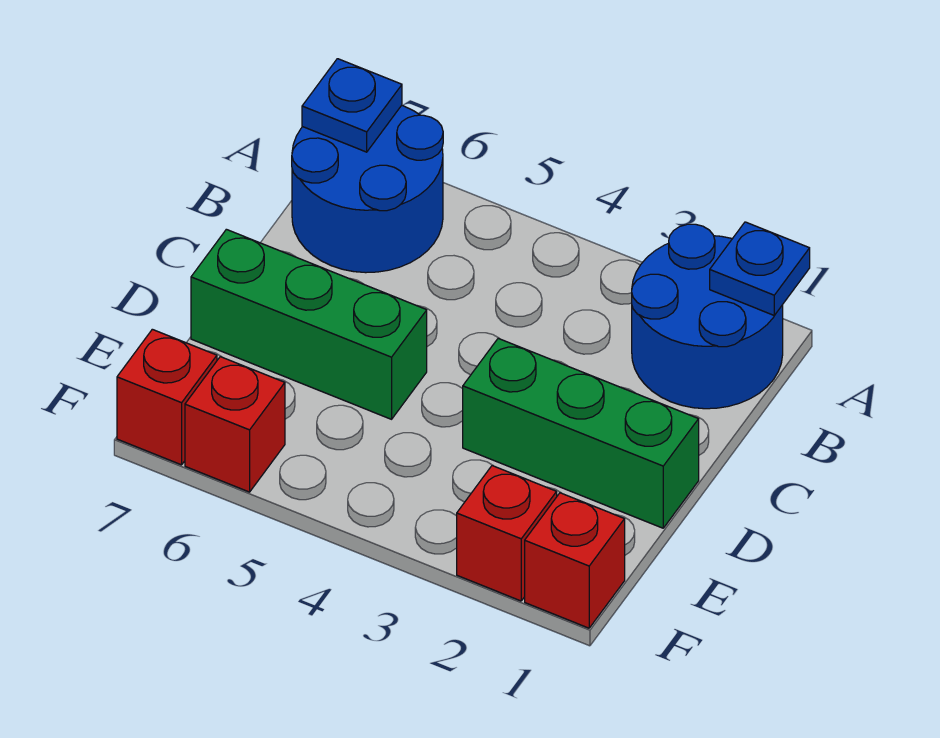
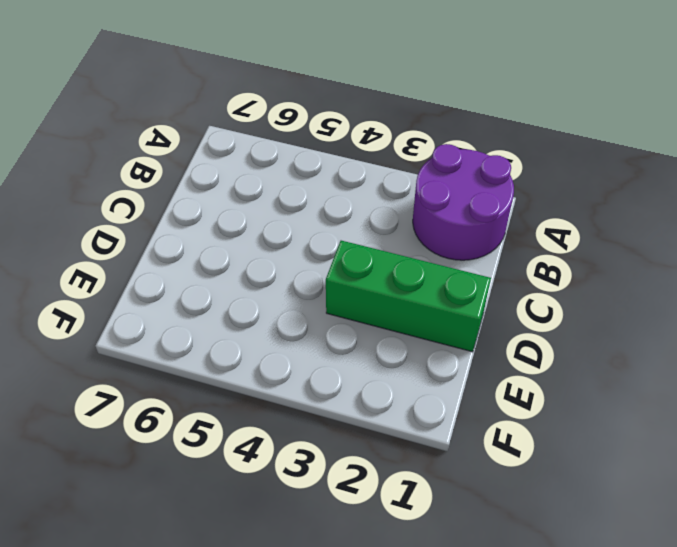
purple round brick A1:B2 level 1 -> blue round brick A1:B2 level 1
none -> blue round brick A6:B7 level 1
none -> green brick D5:D7 level 1

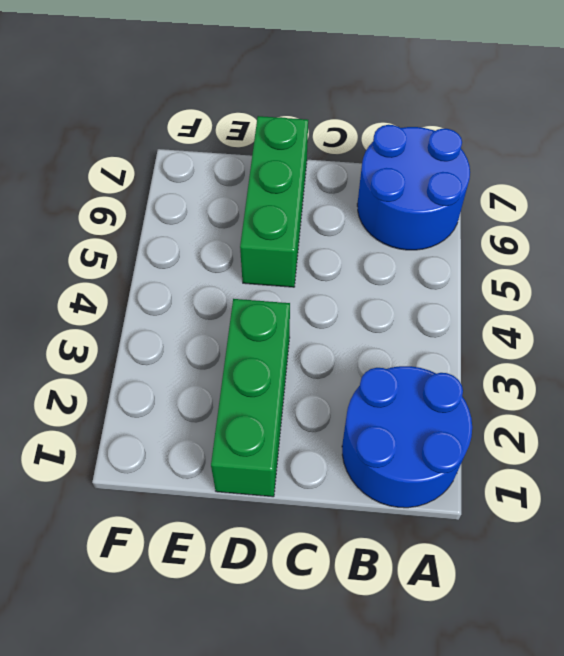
none -> red brick F1 level 1
none -> red brick F2 level 1

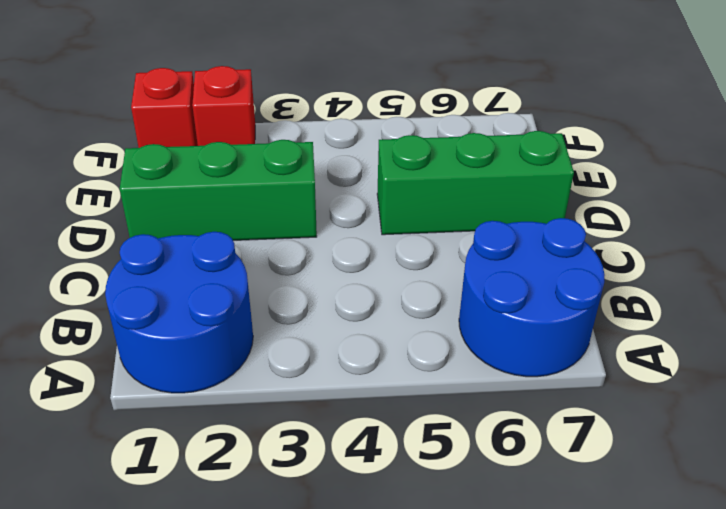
none -> red brick F6 level 1
none -> red brick F7 level 1

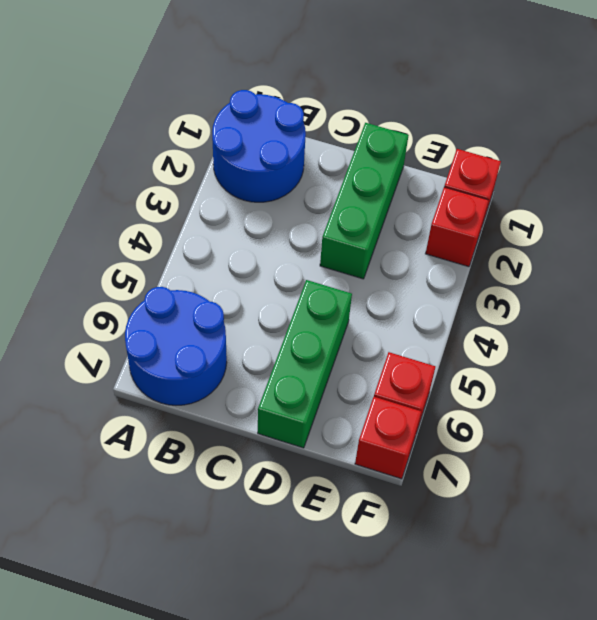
none -> blue plate A1 level 2
none -> blue plate A7 level 2

